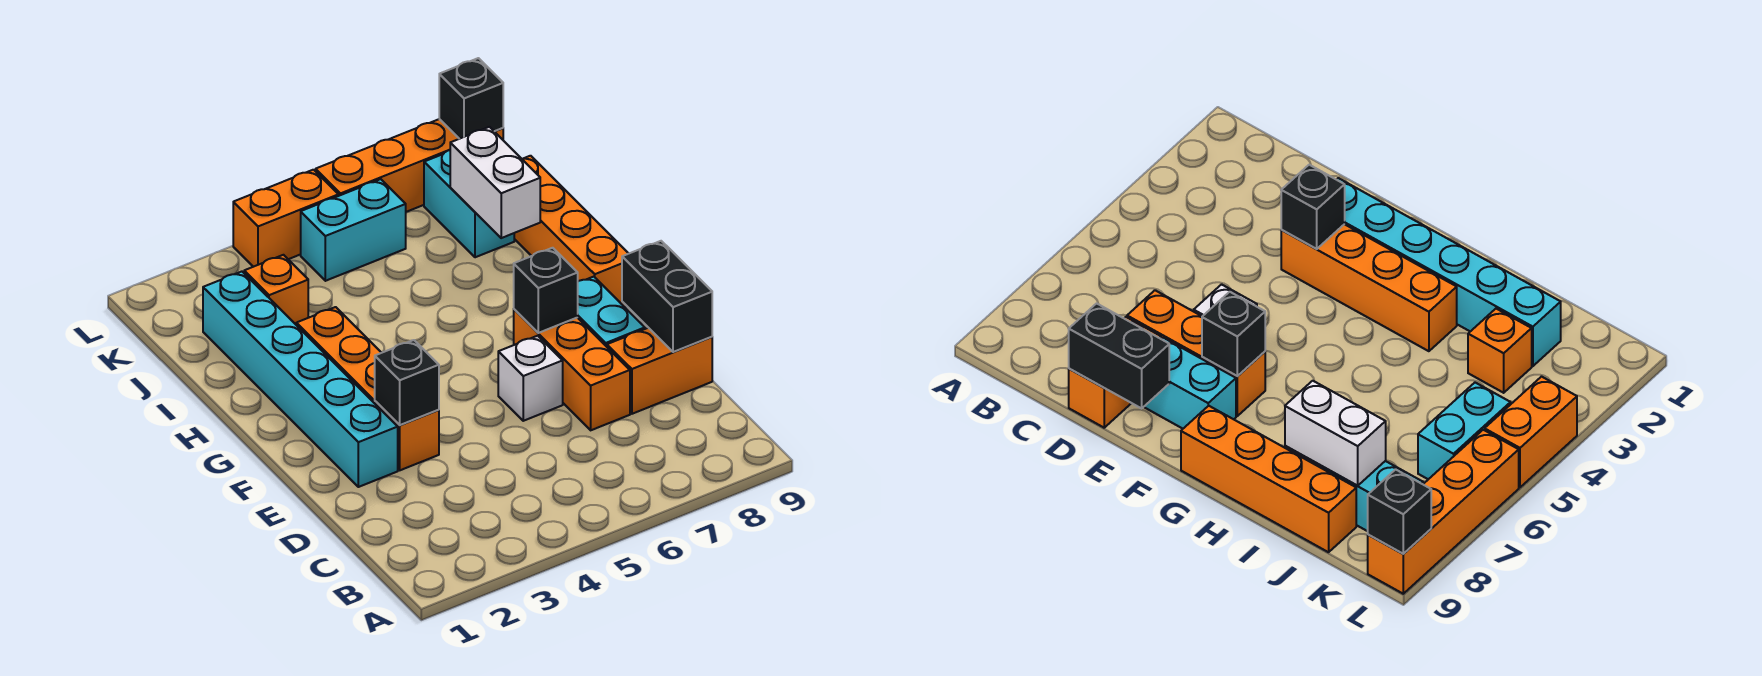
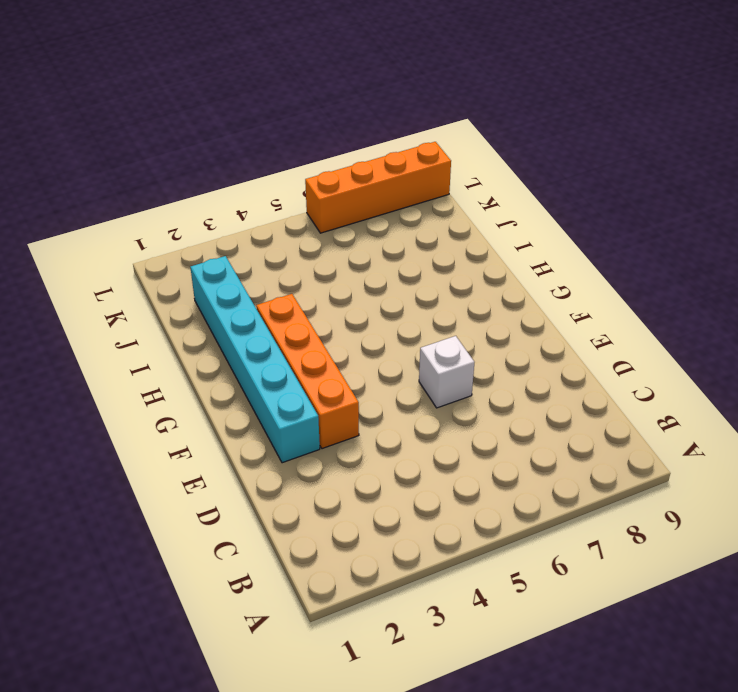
none -> orange brick D7:F7 level 1
none -> orange brick D8:D9 level 1
none -> cyan brick E8:F8 level 1

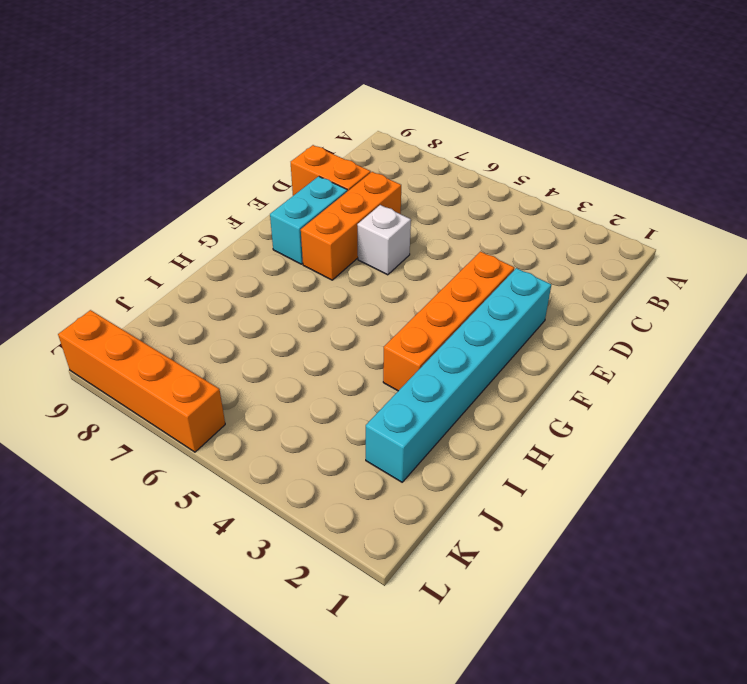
none -> orange brick G9:J9 level 1
none -> orange brick J3 level 1
none -> cyan brick J8:K8 level 1

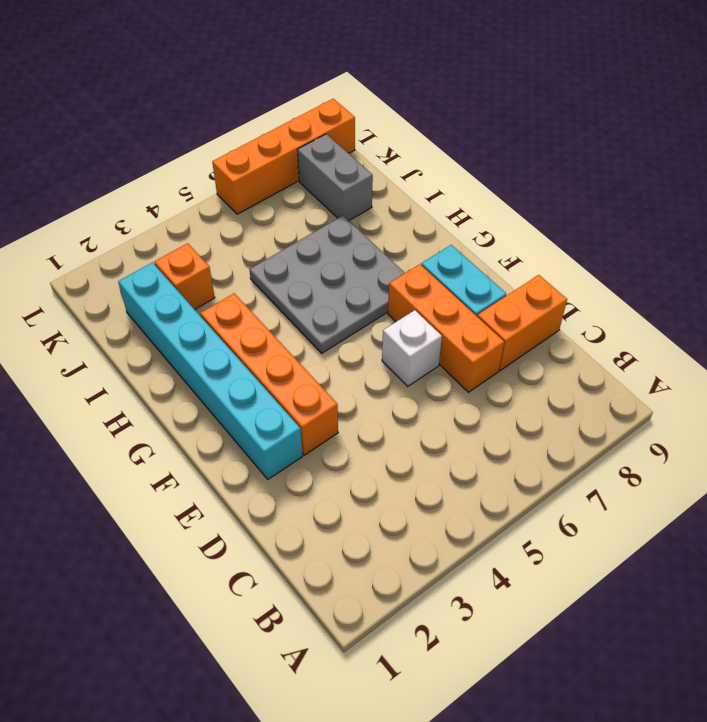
grey plate G5:I7 level 1 -> none
grey brick J8:K8 level 1 -> cyan brick J8:K8 level 1
none -> orange brick G9:J9 level 1
none -> cyan brick K5:K6 level 1
none -> orange brick L4:L5 level 1

